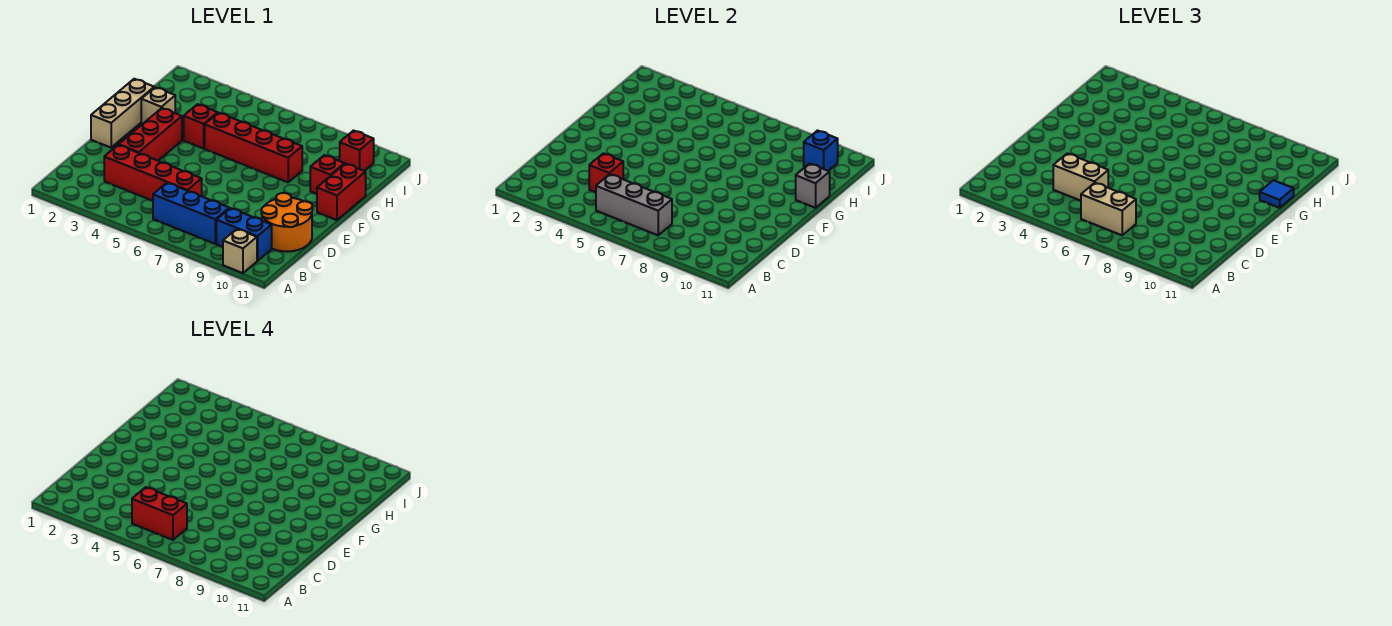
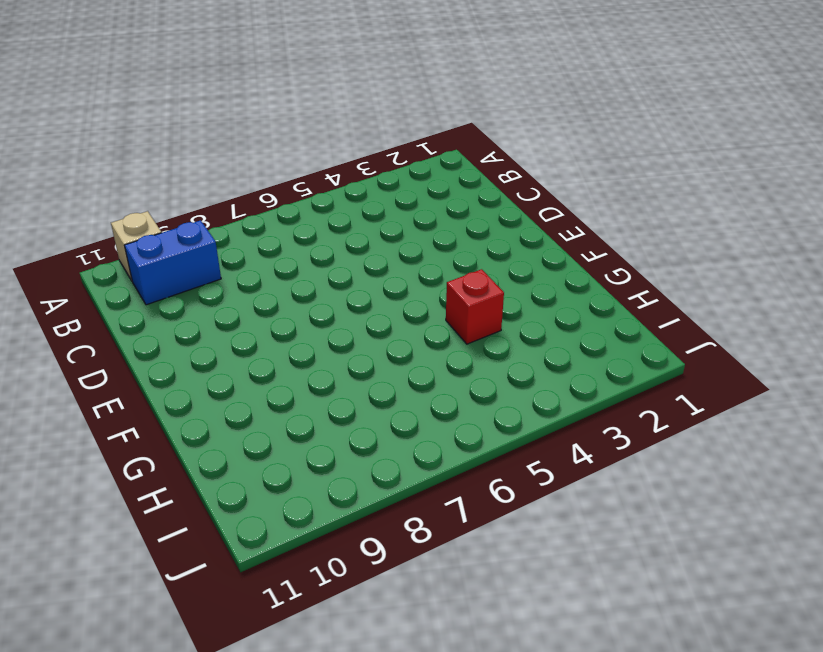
none -> blue brick B6:B8 level 1
none -> red brick C3:C6 level 1
none -> orange round brick C10:D11 level 1

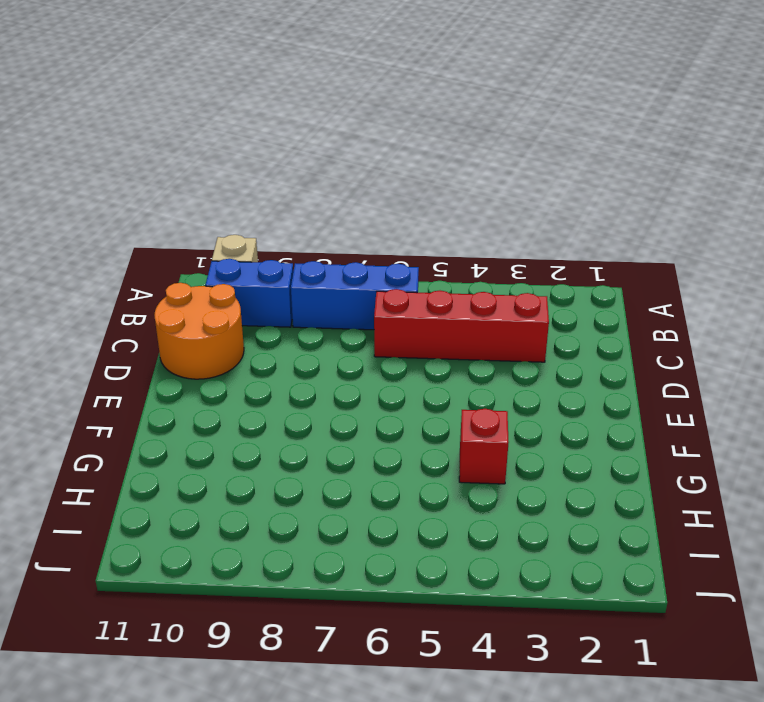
none -> red brick D3:F3 level 1
none -> tan brick E1:G1 level 1
none -> red brick F11:G11 level 1

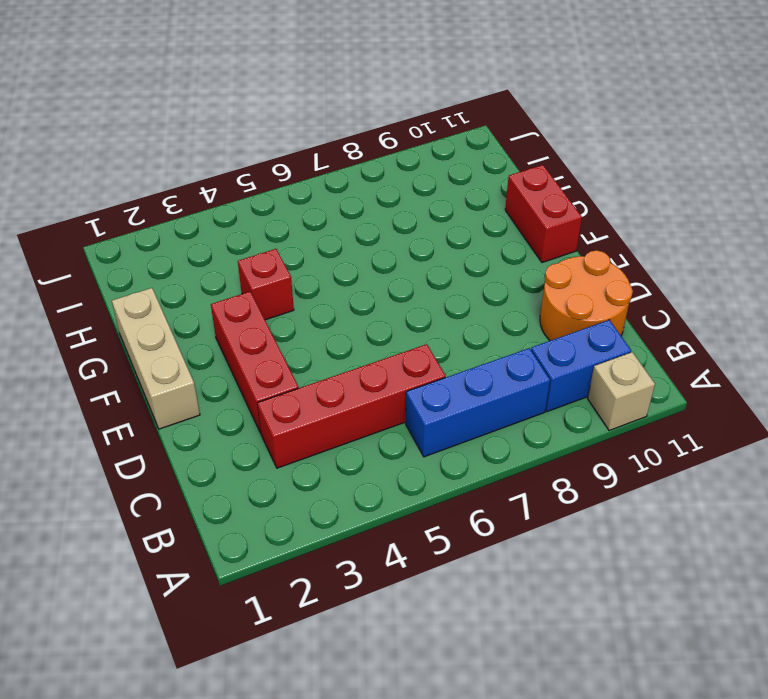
none -> tan brick G2 level 1
none -> red brick G5:G8 level 1
none -> red brick G10 level 1

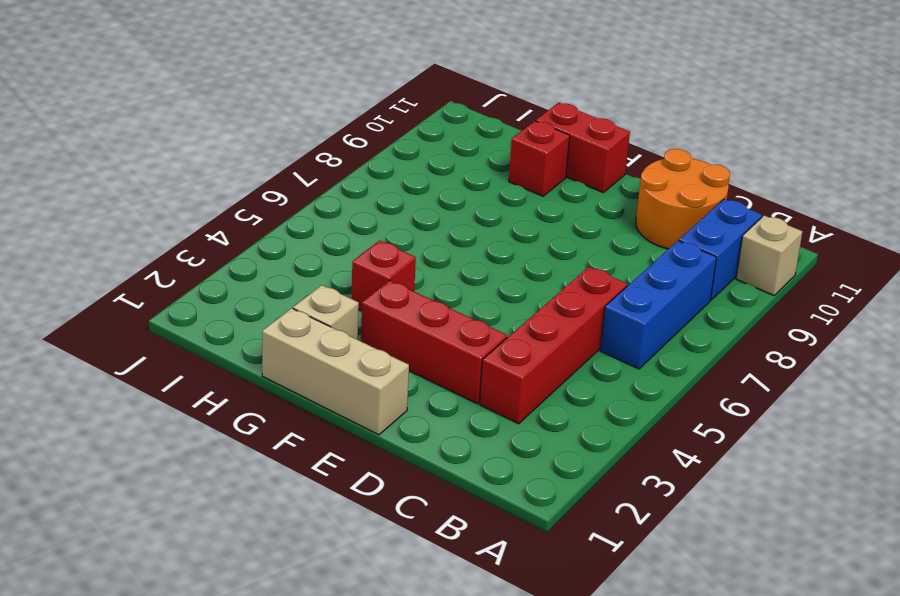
none -> red brick G5:G8 level 1
none -> red brick I10 level 1
none -> grey brick B5:B7 level 2

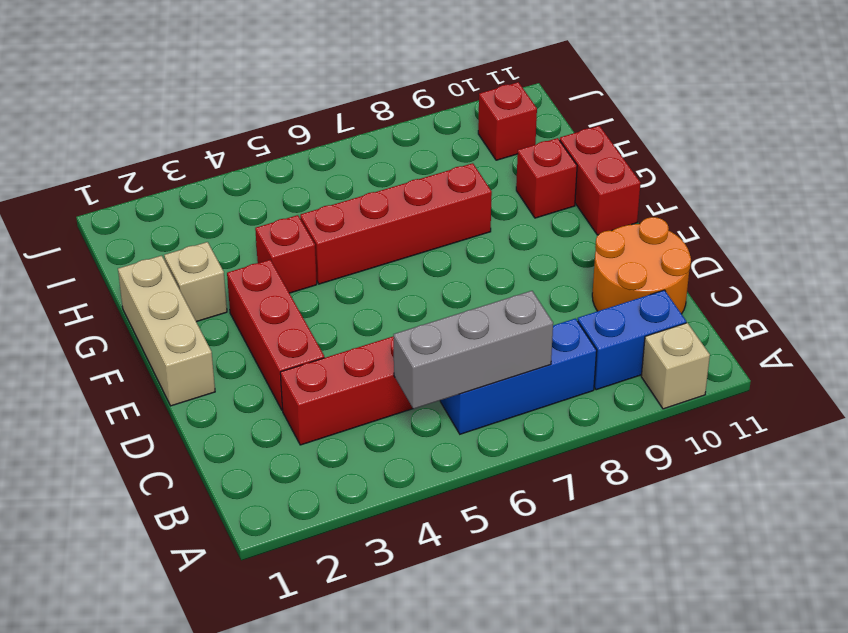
none -> red brick C4 level 2
none -> grey brick G11 level 2
none -> blue brick I10 level 2

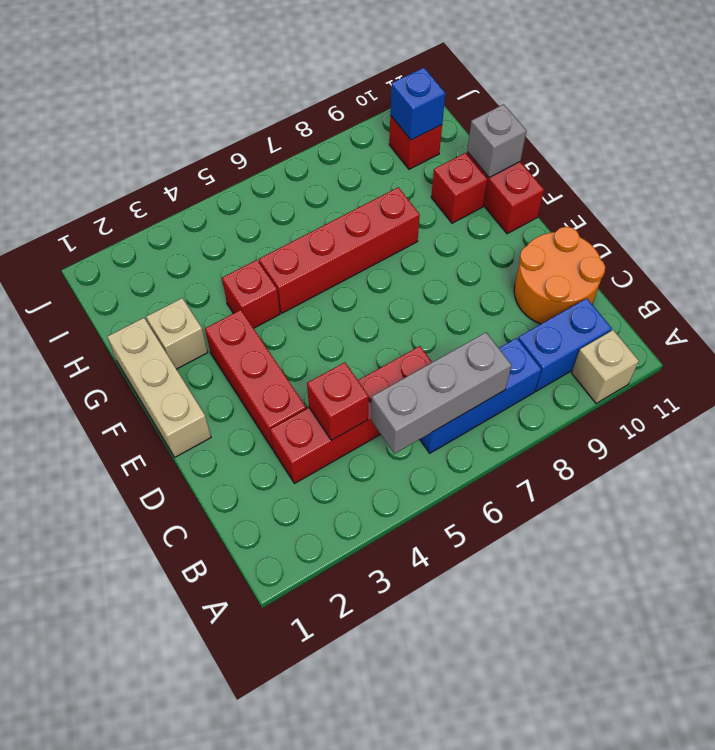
none -> tan brick B6:B7 level 3
none -> tan brick C4:C5 level 3
none -> blue tile G11 level 3

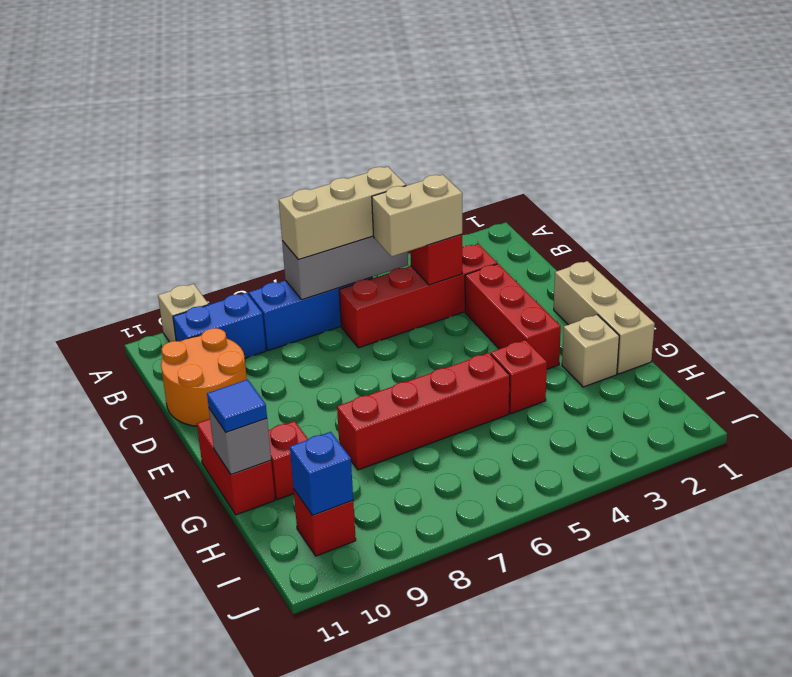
tan brick B5:B7 level 3 -> tan brick B6:B7 level 3
none -> red brick B5:B6 level 4

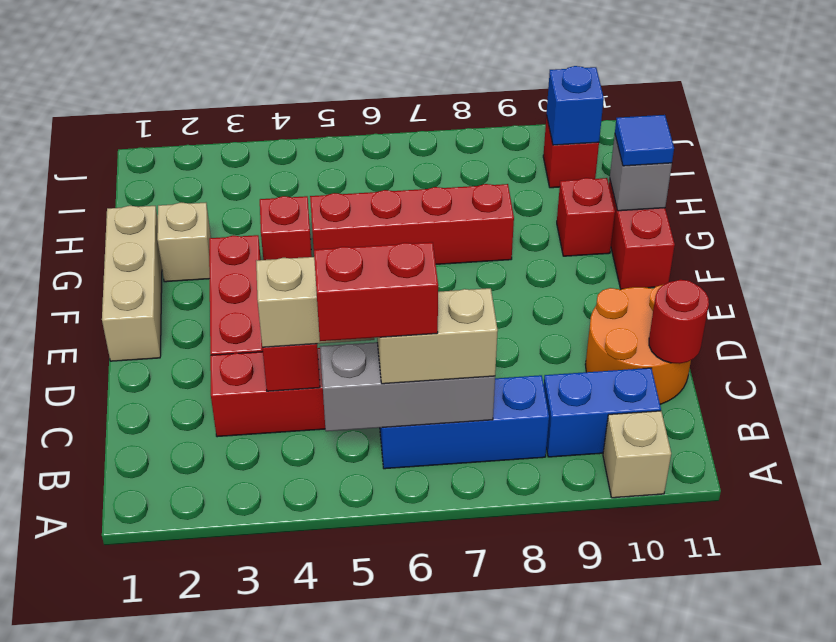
red round brick C11 level 2 -> none

